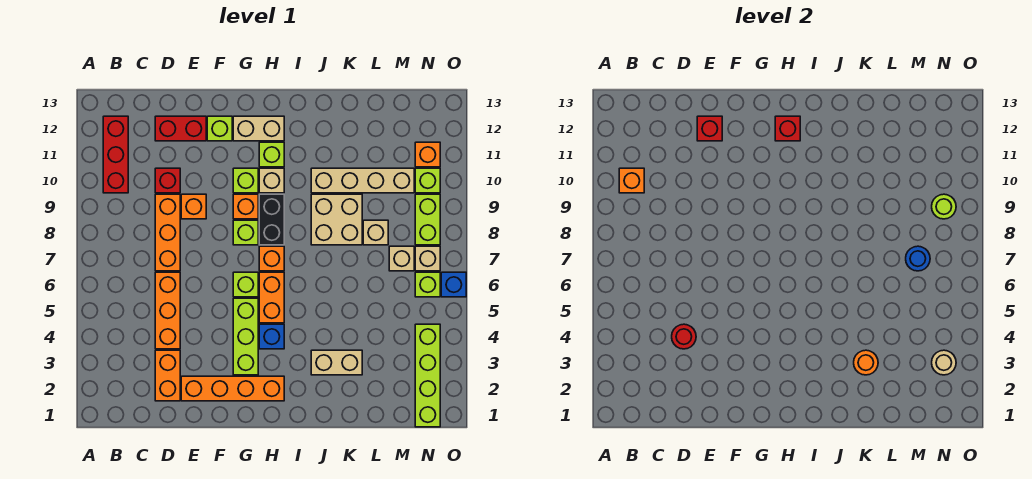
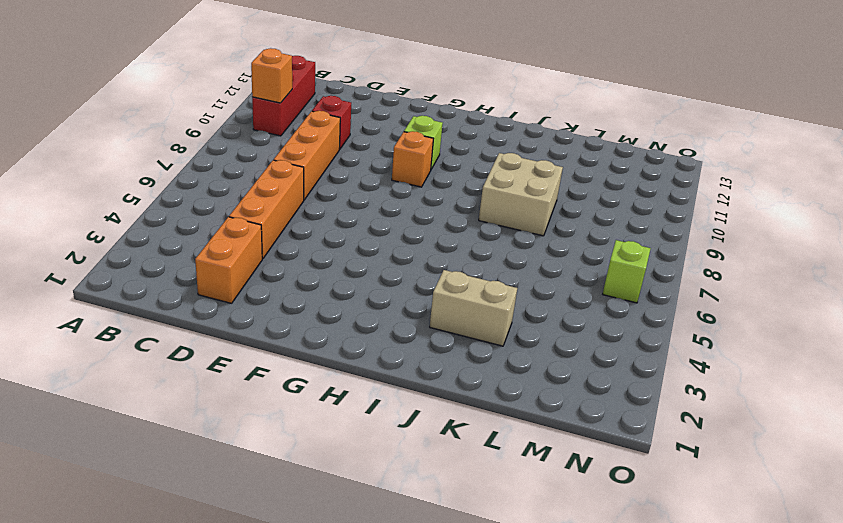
none -> red brick D12:E12 level 1
none -> orange brick E2:H2 level 1
none -> orange brick E9 level 1
none -> lime brick F12 level 1

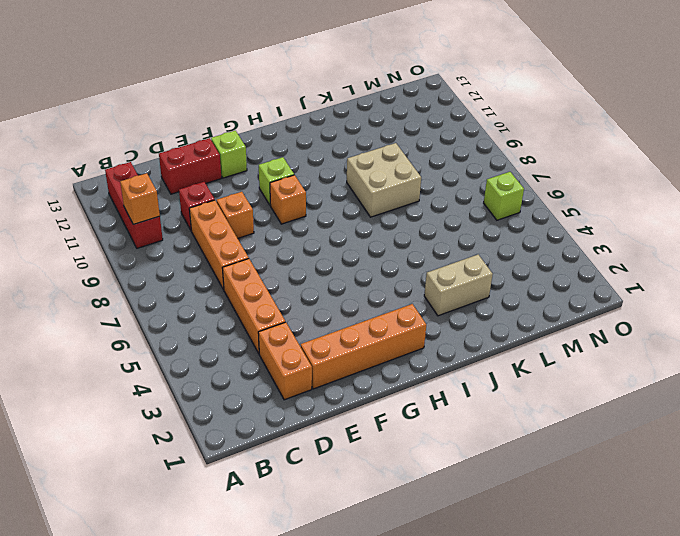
none -> lime brick G3:G5 level 1
none -> lime brick G6 level 1
none -> lime brick G8 level 1
none -> tan brick G12:H12 level 1

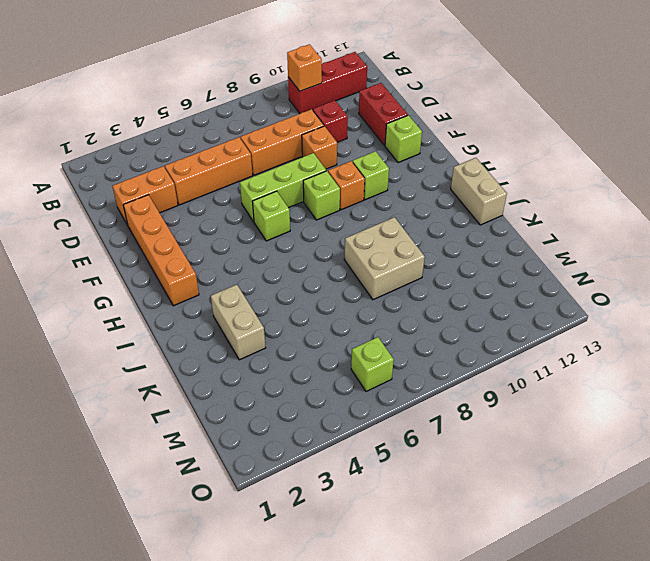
lime brick F6:F8 level 1 -> lime brick G3:G5 level 1
tan brick I13:J13 level 1 -> tan brick G12:H12 level 1
none -> blue brick H4 level 1
none -> orange brick H5:H6 level 1
none -> orange brick H7 level 1
none -> black brick H8:H9 level 1

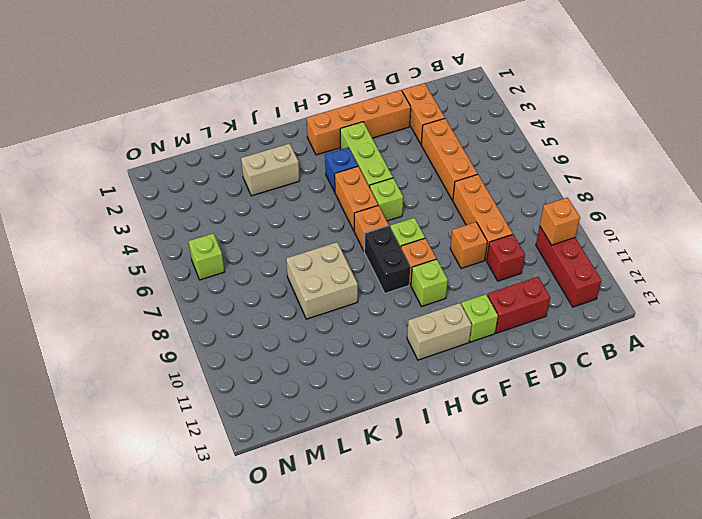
none -> tan brick H10 level 1
none -> lime brick H11 level 1
none -> tan brick J10:M10 level 1
none -> tan brick L8 level 1

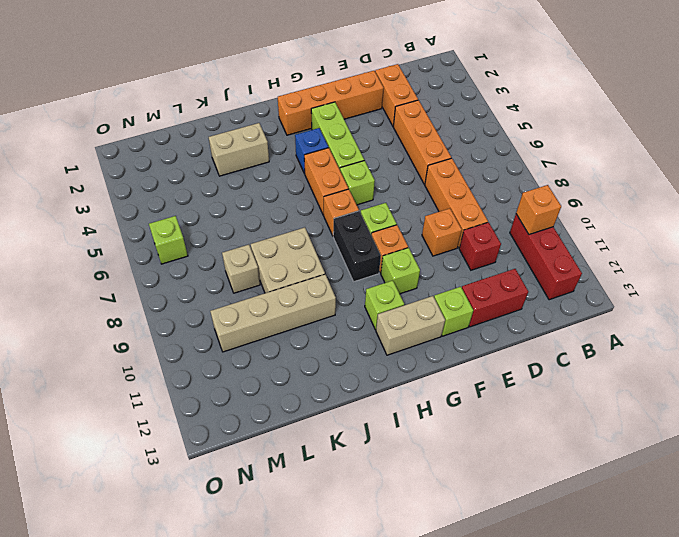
none -> tan brick H10 level 1
none -> tan brick M7 level 1
none -> lime brick N1:N4 level 1
none -> tan brick N7 level 1

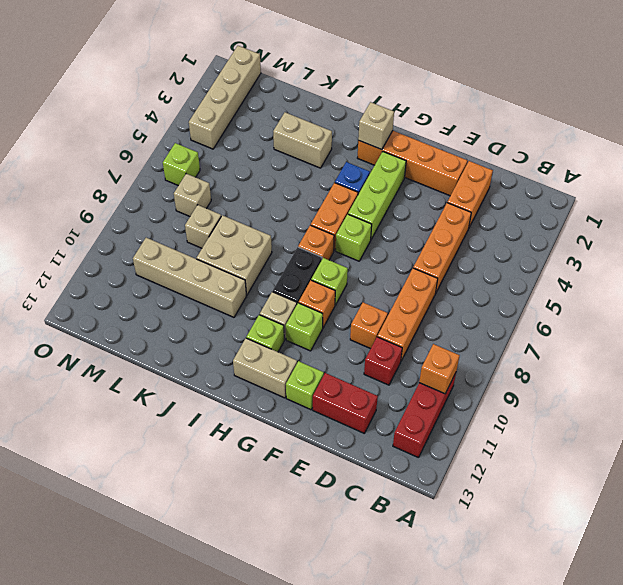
tan brick H2 level 2 -> tan brick N7 level 1
tan brick N1:N4 level 1 -> lime brick N1:N4 level 1
none -> lime brick N8:N9 level 1
none -> lime brick N10 level 1
none -> orange brick N11 level 1
none -> blue brick O6 level 1

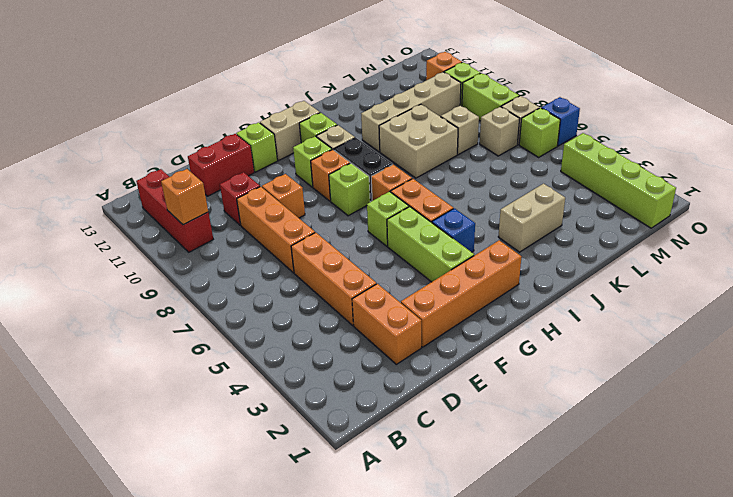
none -> red round brick D4 level 2
none -> red brick E12 level 2
none -> red brick H12 level 2
none -> orange round brick K3 level 2

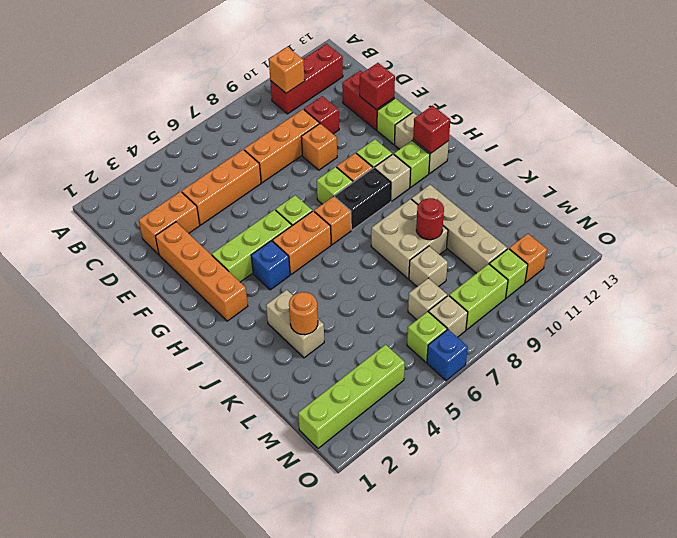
red round brick K9 level 2 -> red round brick D4 level 2
none -> blue round brick M7 level 2
none -> tan round brick N3 level 2
none -> lime round brick N9 level 2

